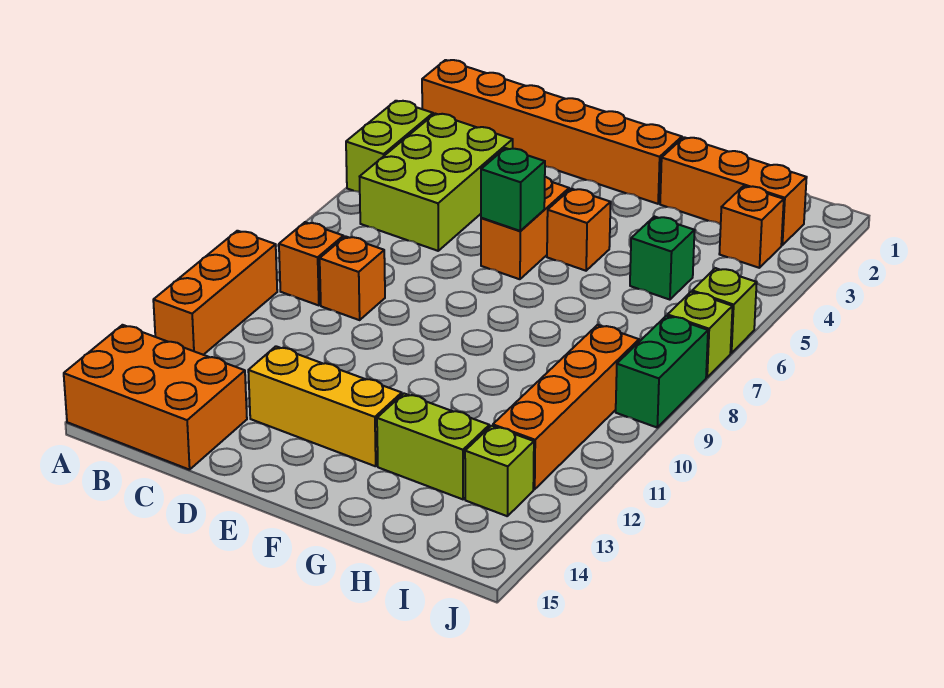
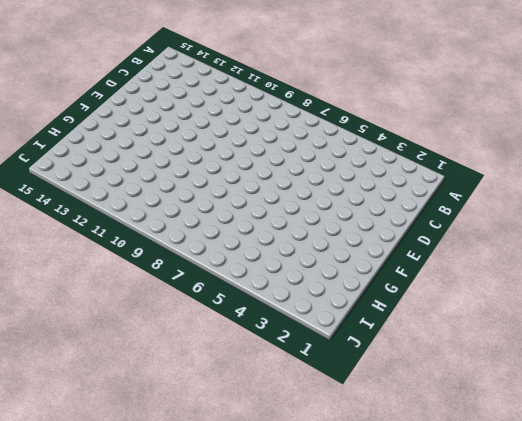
none -> orange brick A2:F2 level 1
none -> lime brick A4:A5 level 1
none -> orange brick A10:A12 level 1

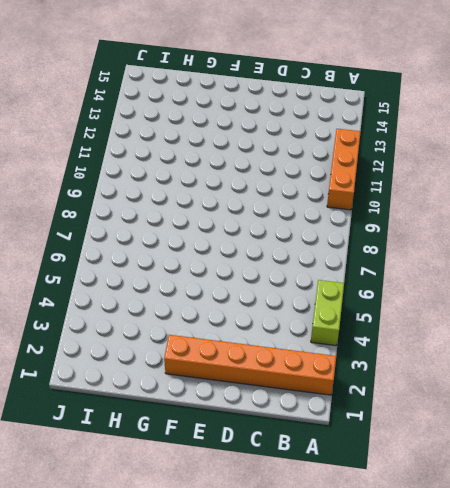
none -> orange brick A14:C15 level 1
none -> lime brick B4:C6 level 1
none -> orange brick B9 level 1

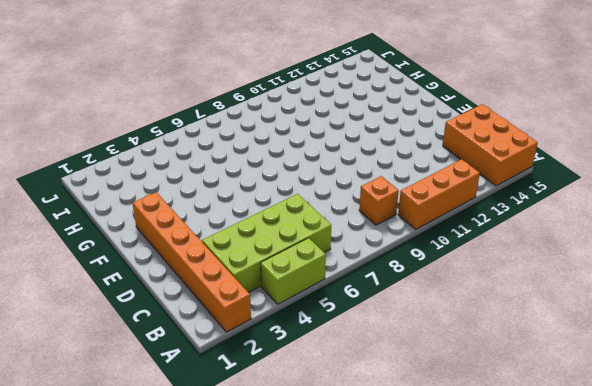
lime brick B3:C6 level 1 -> lime brick B4:C6 level 1
none -> orange brick C9 level 1
none -> yellow brick D13:F13 level 1
none -> orange brick E5:E6 level 1

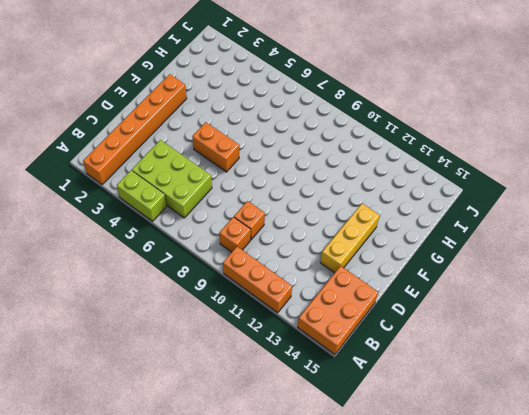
none -> orange brick F5 level 1
none -> orange brick G2:I2 level 1
none -> lime brick G13:H13 level 1

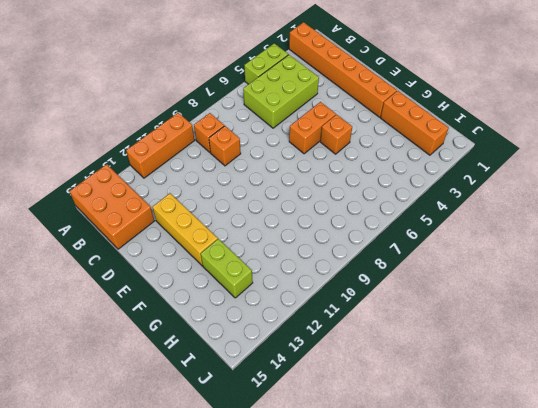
none -> green brick H5 level 1
none -> orange brick I3 level 1
none -> orange brick I9:I12 level 1

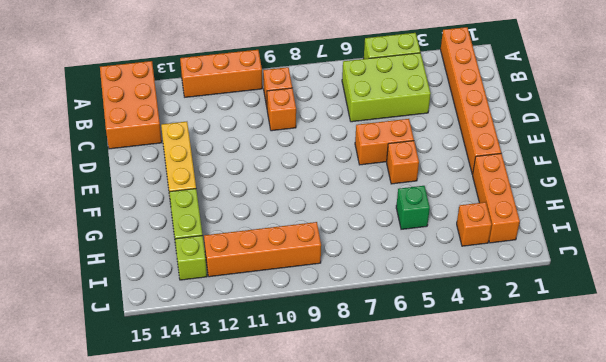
none -> lime brick J6 level 1
none -> lime brick J7 level 1
none -> green brick J8:J9 level 1

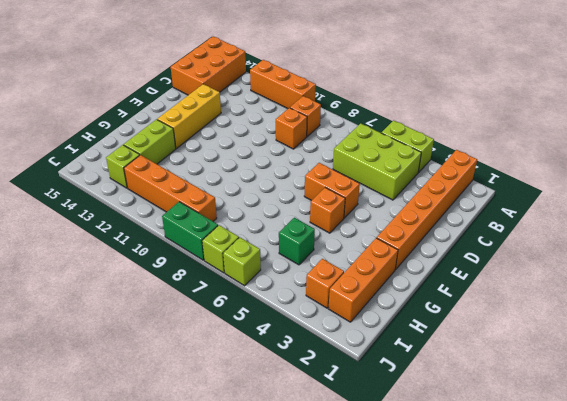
none -> green brick E6 level 2

